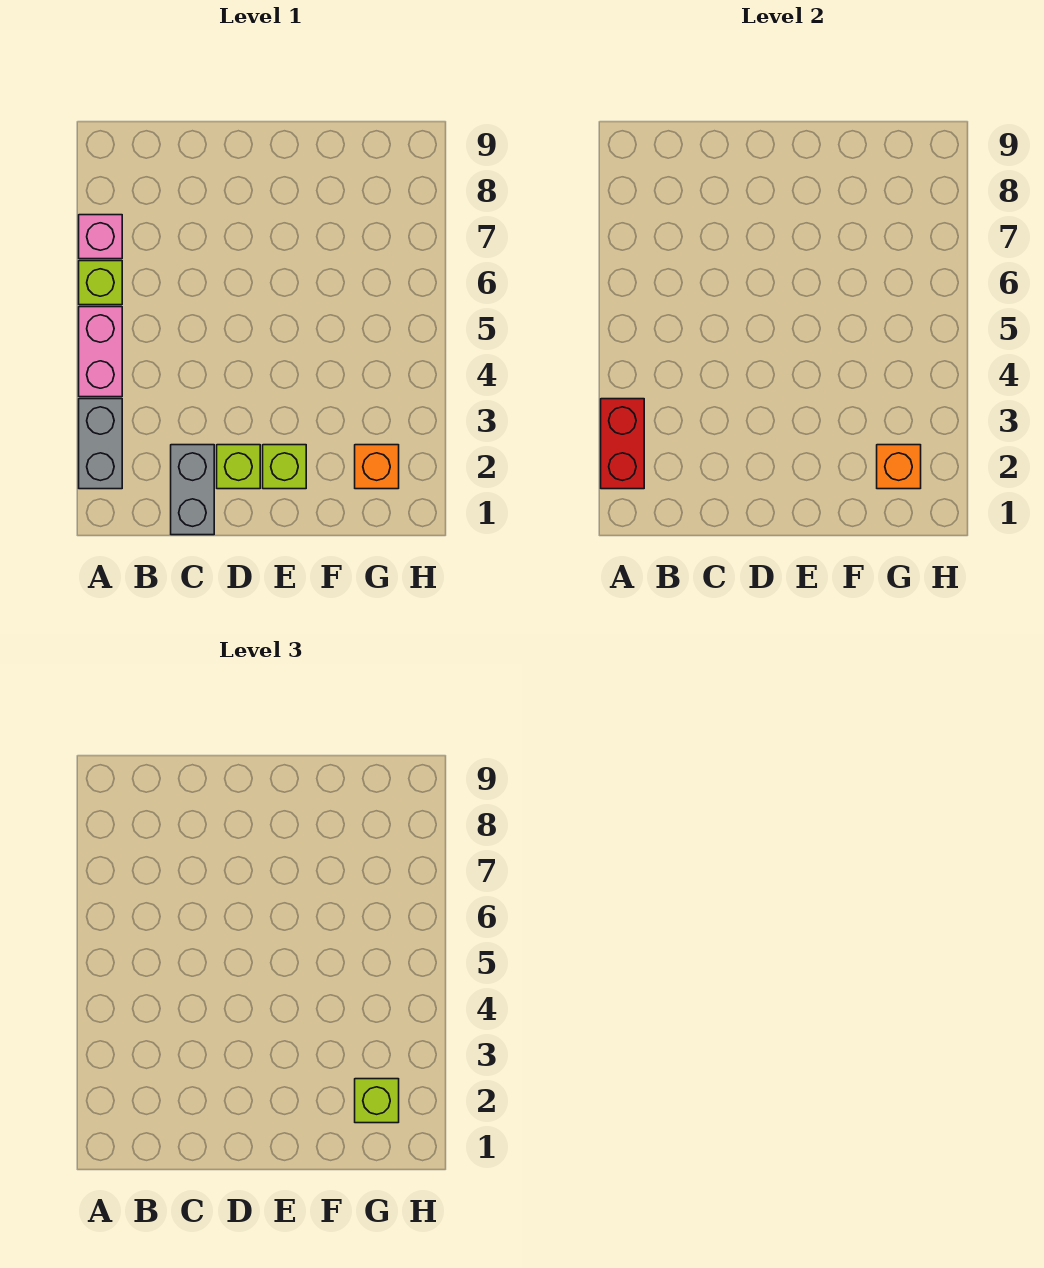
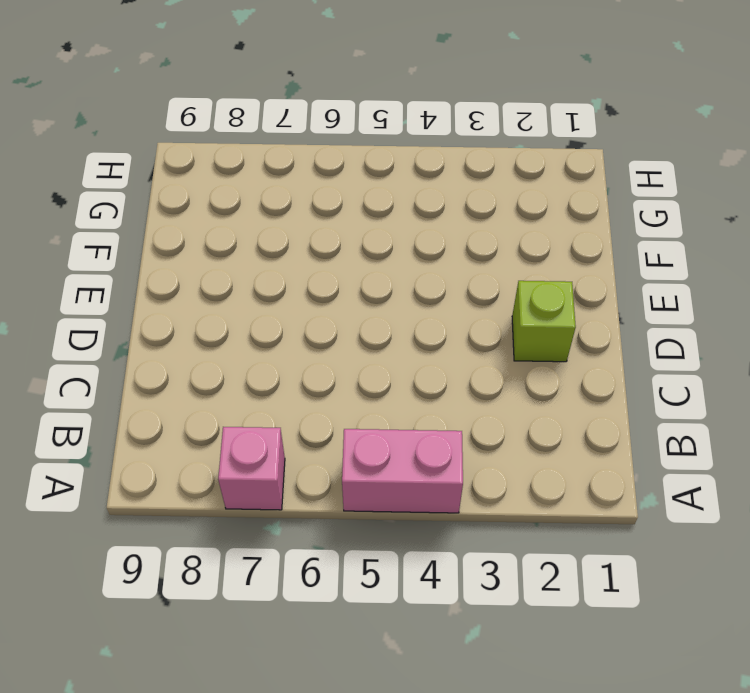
none -> grey brick A2:A3 level 1
none -> lime brick A6 level 1

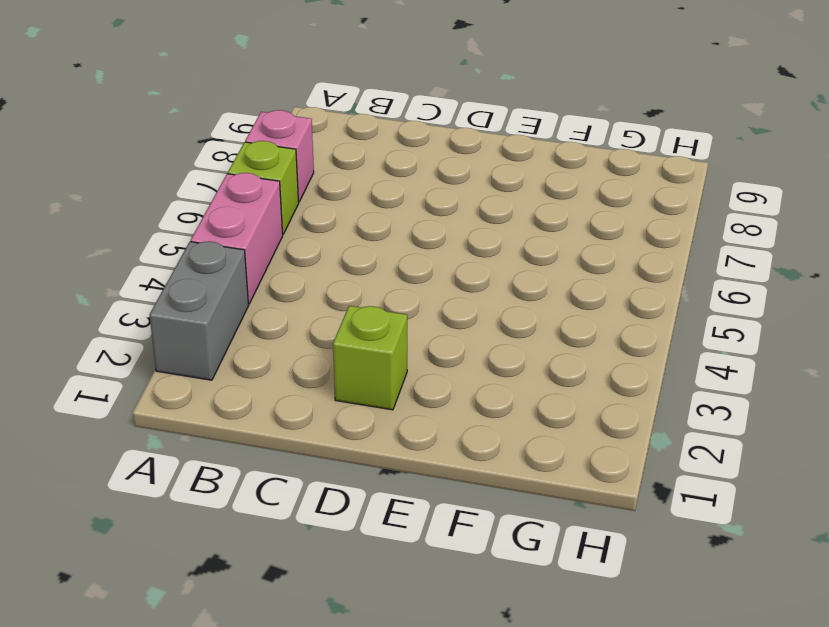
none -> grey brick C1:C2 level 1
none -> lime brick E2 level 1

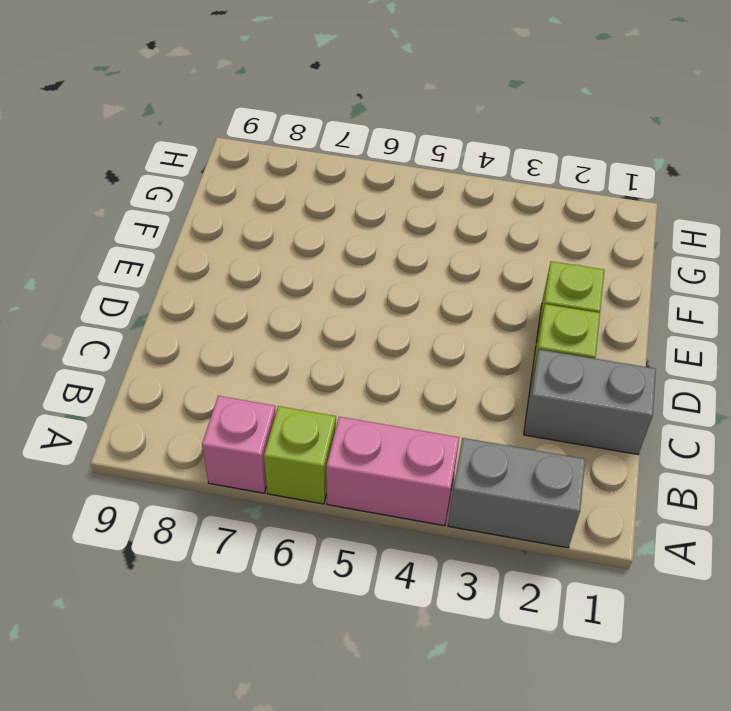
none -> orange brick G2 level 1
none -> red brick A2:A3 level 2

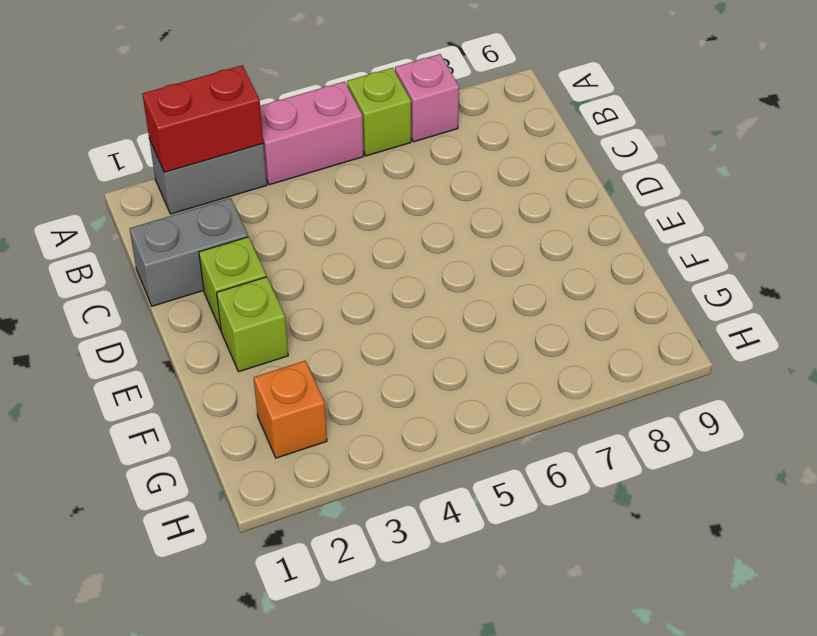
none -> orange brick G2 level 2
none -> lime brick G2 level 3

